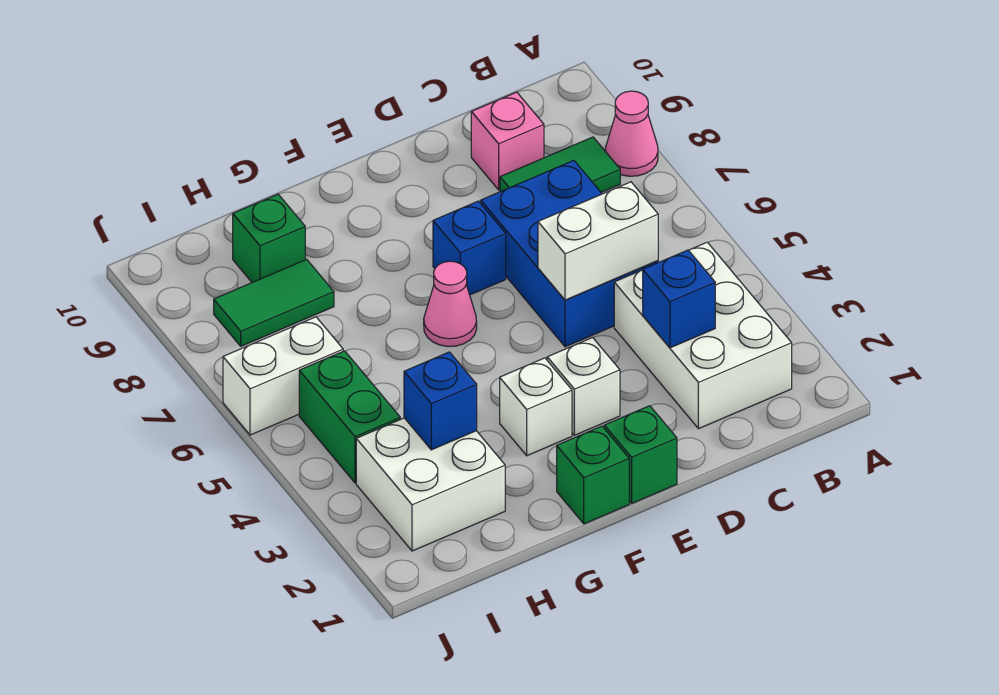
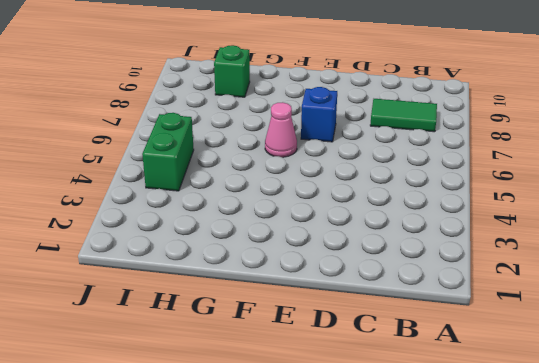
none -> pink cone A8 level 1
none -> white brick B2:C4 level 1
none -> blue brick C5:D7 level 1

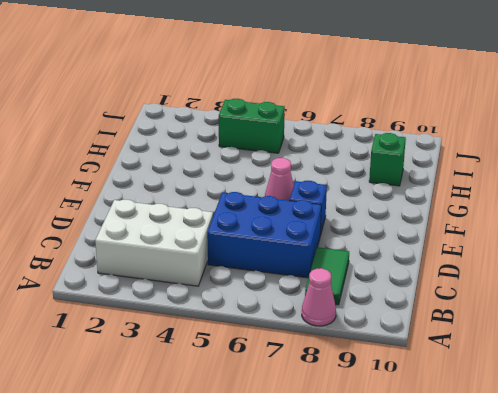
none -> pink brick C9 level 1
none -> green brick E1 level 1
none -> white brick E3 level 1

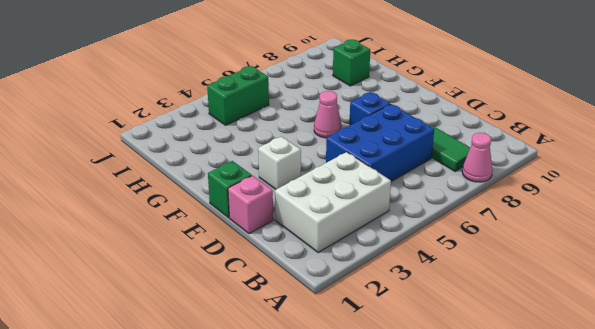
pink brick D1 level 1 -> pink brick C9 level 1
none -> green brick F1 level 1
none -> white brick F3 level 1
none -> white brick H2:I3 level 1

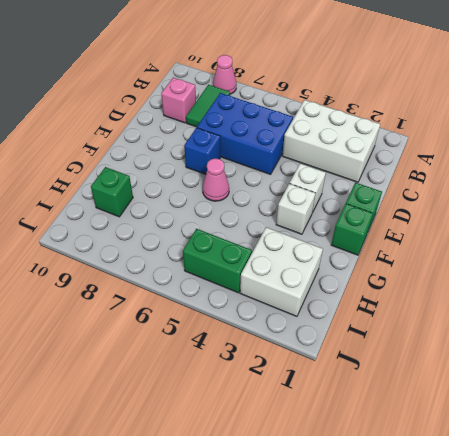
none -> green tile H8:I8 level 1
none -> white brick I6:J6 level 1
none -> blue brick C3 level 2

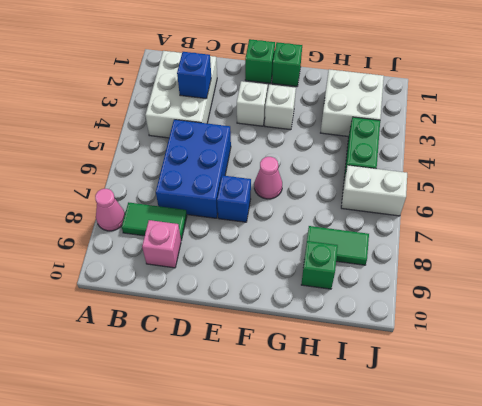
none -> white brick C5:D5 level 2
none -> blue brick H3 level 2

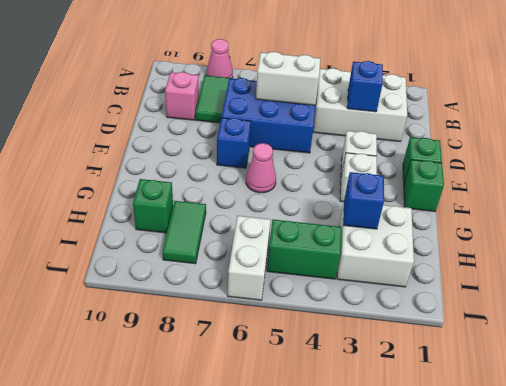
white brick C5:C6 level 2 -> white brick C5:D5 level 2

